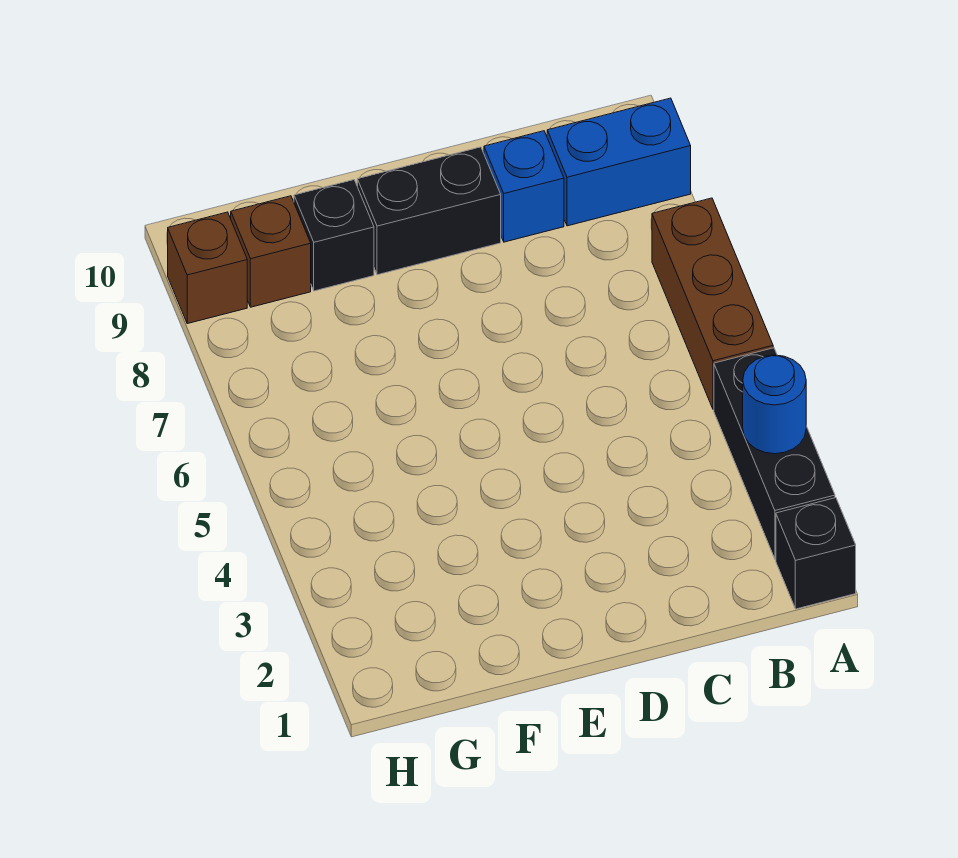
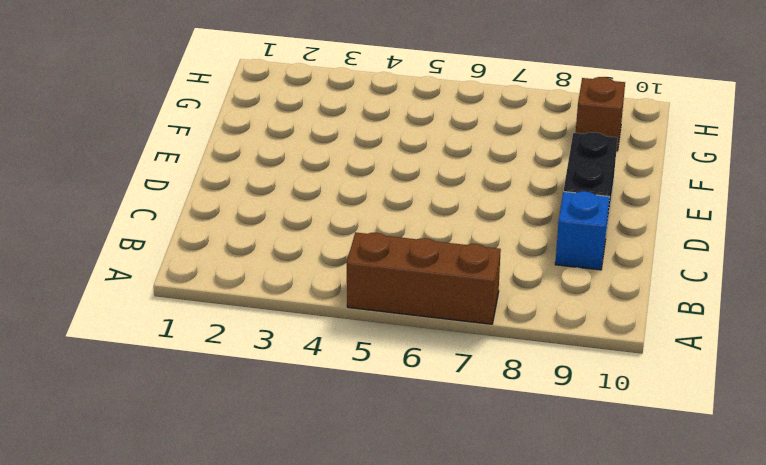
none -> black brick A1 level 1
none -> black brick A2:A4 level 1

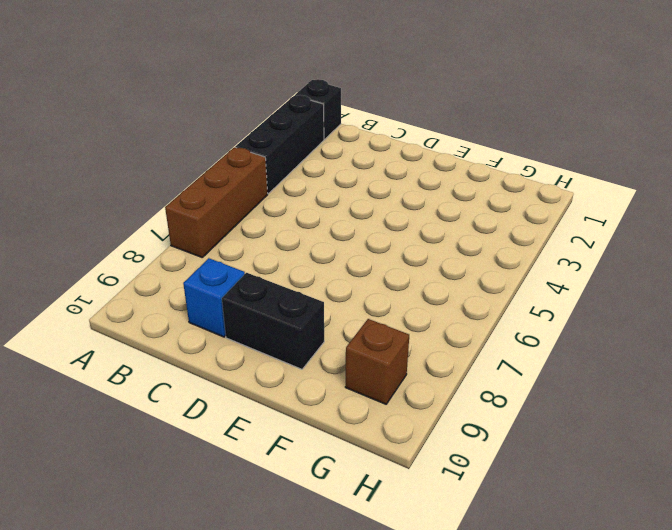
none -> blue brick A9:B9 level 1
none -> black brick F9 level 1

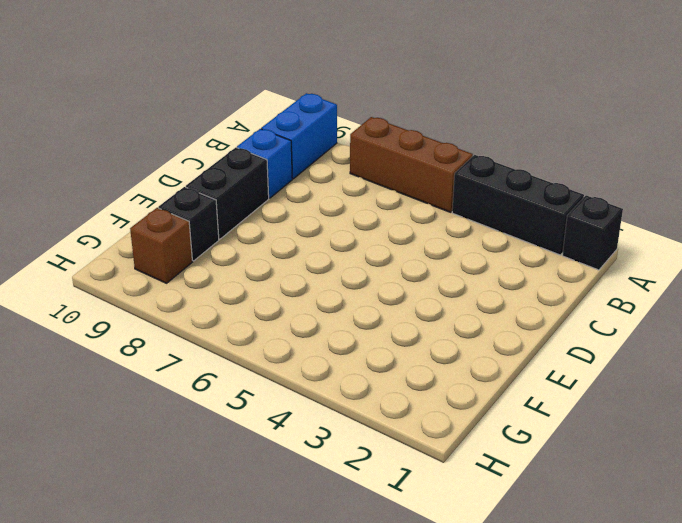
none -> brown brick H9 level 1
none -> blue round brick A3 level 2

